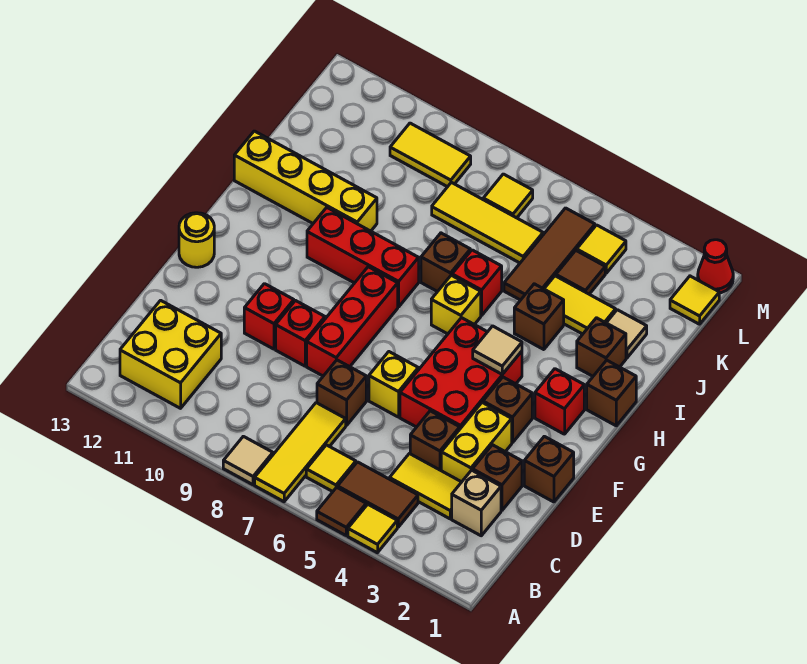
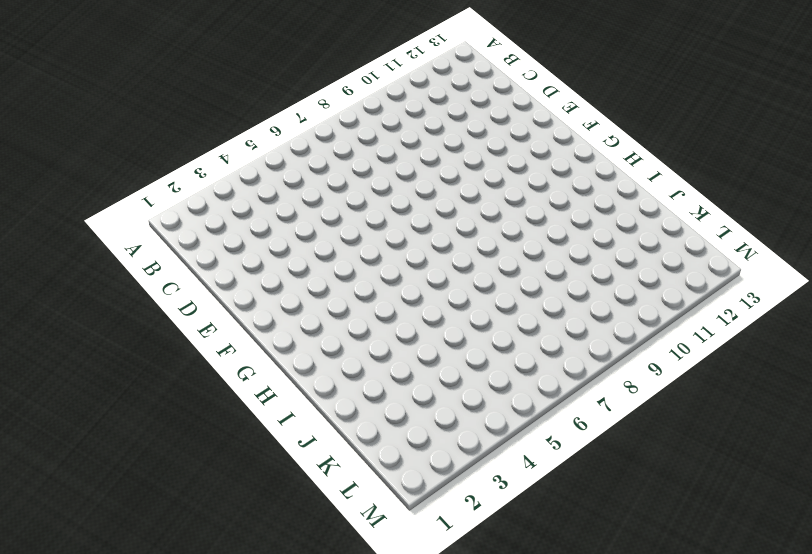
none -> yellow tile A4 level 1
none -> brown tile A5 level 1
none -> yellow tile A7:C7 level 1
none -> tan tile A8 level 1

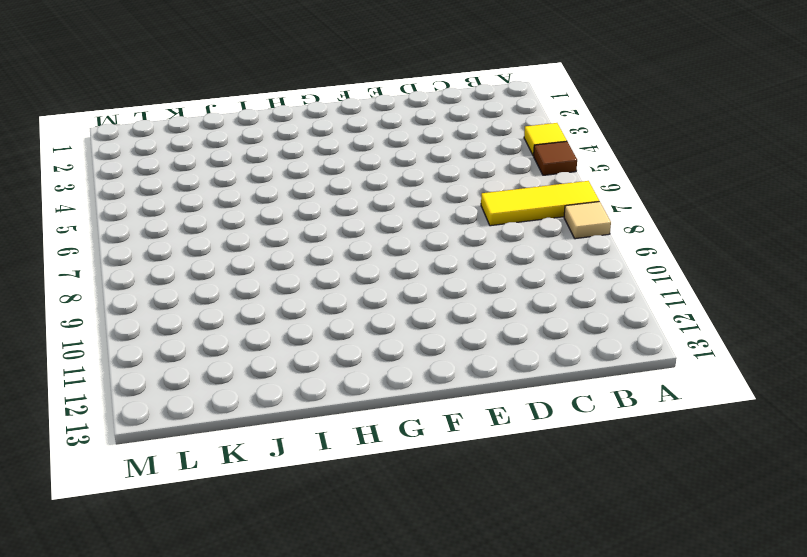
none -> brown tile B4:B5 level 1
none -> yellow tile B6 level 1
none -> yellow brick B11:C12 level 1
none -> tan brick C2 level 1

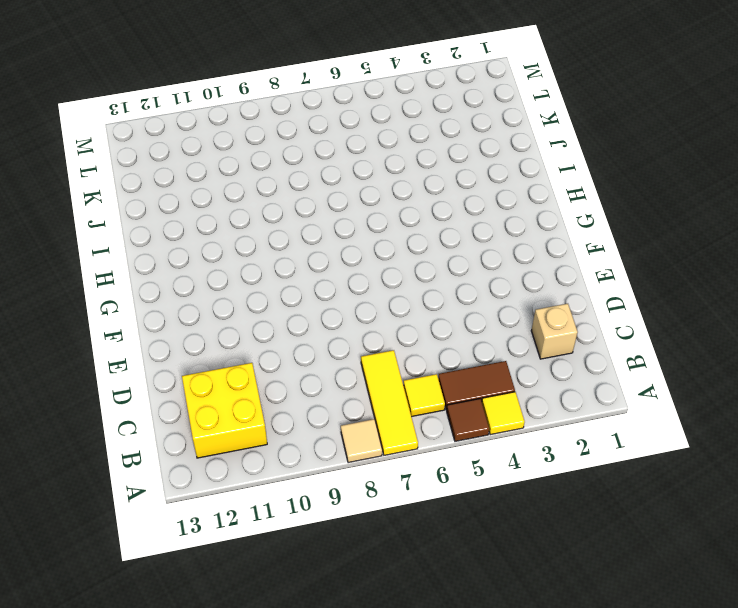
none -> yellow tile C3:C4 level 1
none -> brown brick D2 level 1
none -> yellow brick D3:E3 level 1
none -> brown brick D4 level 1

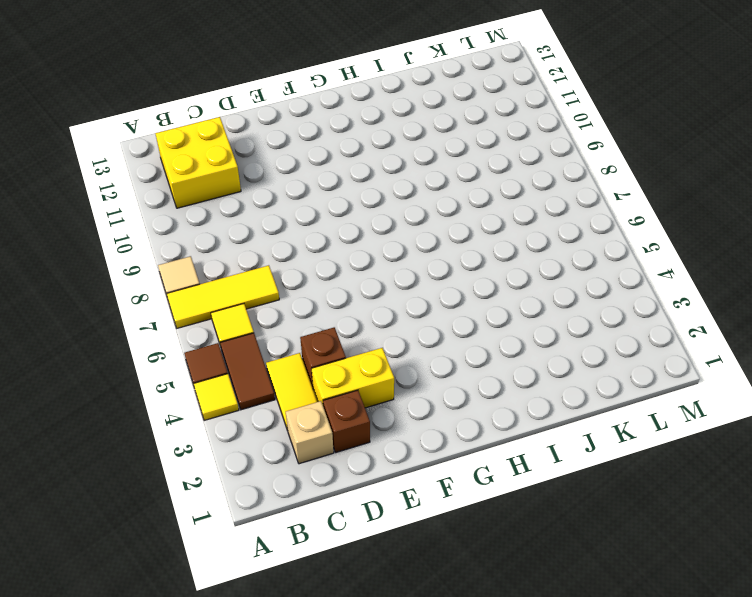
none -> brown brick D7 level 1
none -> brown brick E1 level 1
none -> red brick E4:G5 level 1
none -> yellow brick E6 level 1

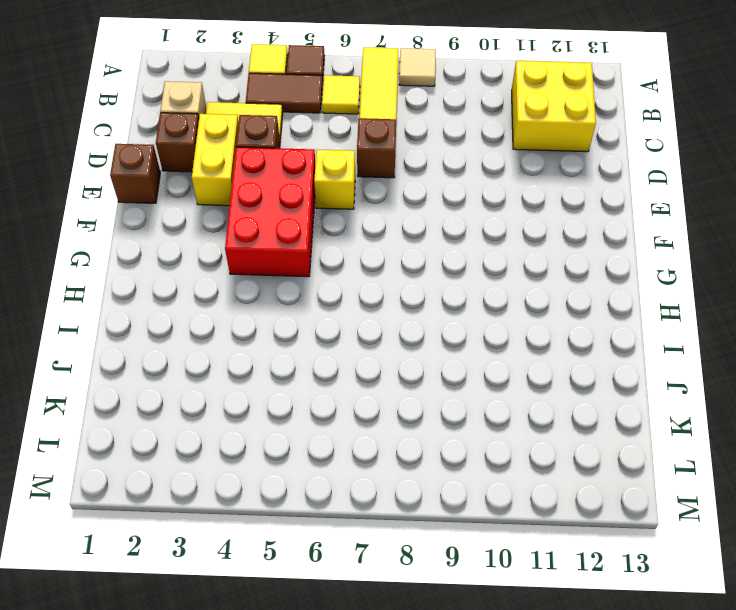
none -> red brick E8:G8 level 1
none -> red brick E9 level 1
none -> red brick E10 level 1
none -> brown brick F3 level 1

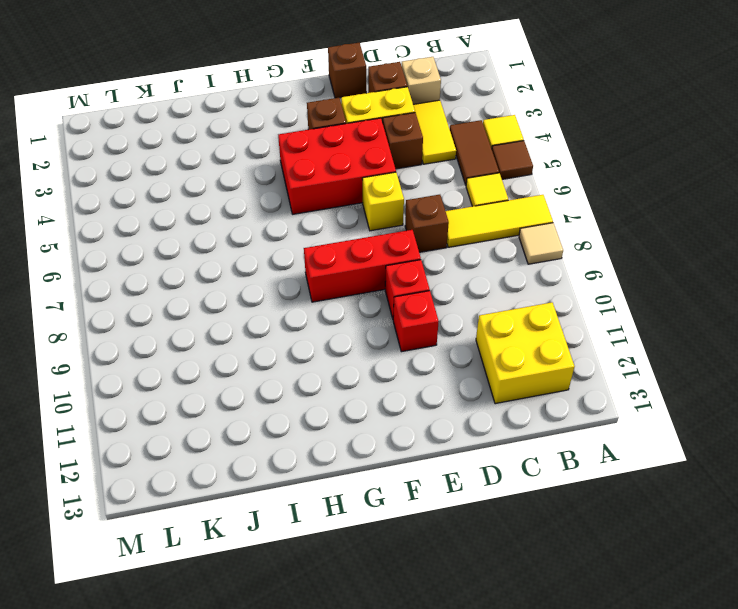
none -> yellow round brick F13 level 1
none -> red brick G2 level 1
none -> brown brick H1 level 1
none -> yellow brick H6 level 1

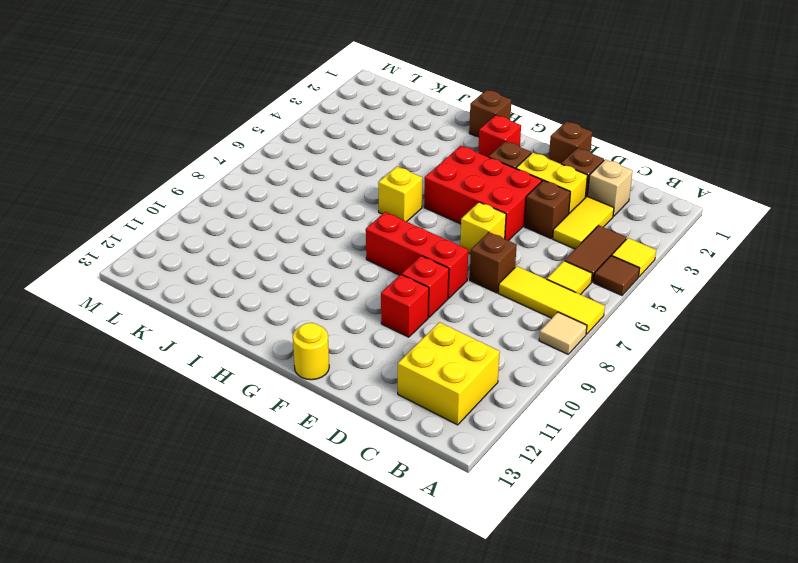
none -> red brick H8:H10 level 1
none -> brown brick I2 level 1
none -> brown brick I4 level 1
none -> red brick I6 level 1

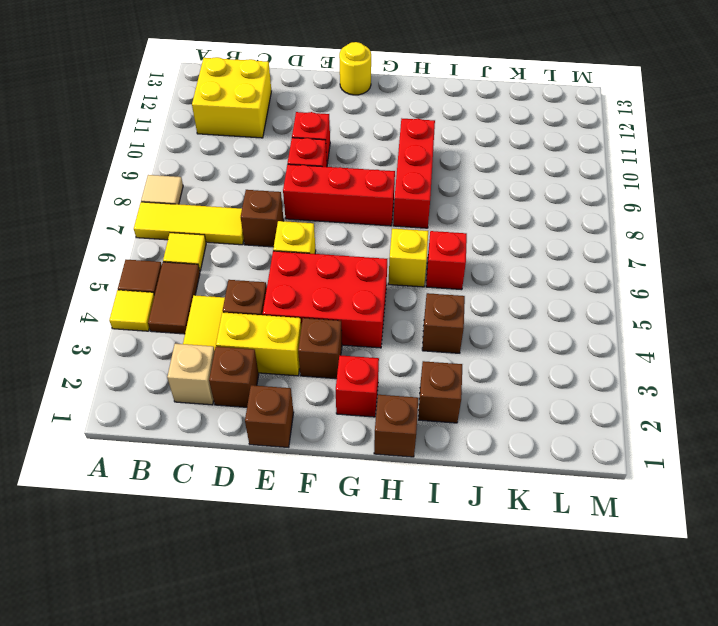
none -> brown brick I7 level 1
none -> yellow brick I10:I13 level 1
none -> tan tile J2 level 1
none -> yellow tile J3:J4 level 1

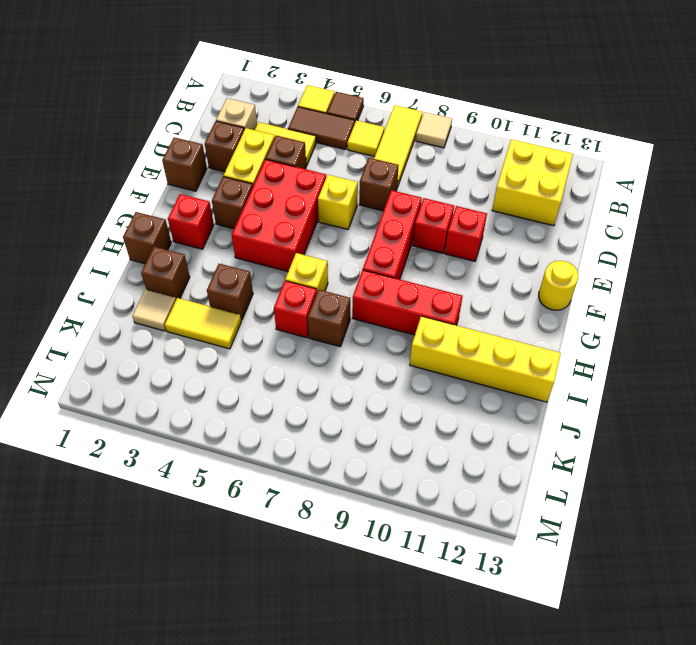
none -> brown tile J5:L5 level 1
none -> brown tile K4 level 1
none -> yellow tile K6:K8 level 1
none -> yellow tile L1 level 1

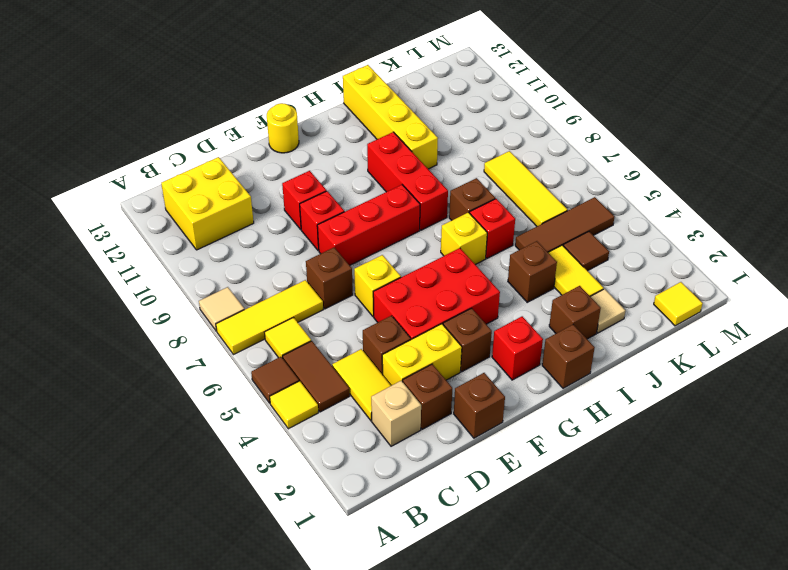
none -> yellow tile L4 level 1
none -> yellow tile L7 level 1
none -> yellow tile L9:L10 level 1
none -> red cone M1 level 1

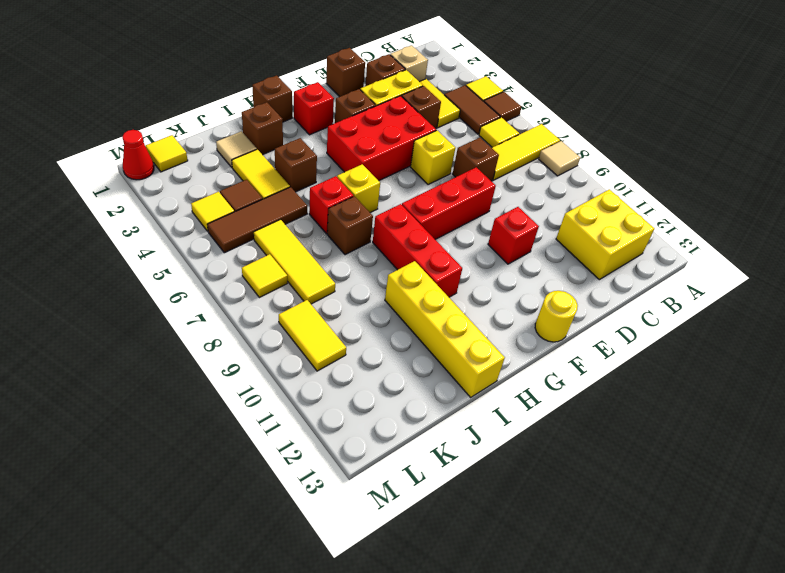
none -> red brick E9 level 1
none -> tan tile G4 level 2

